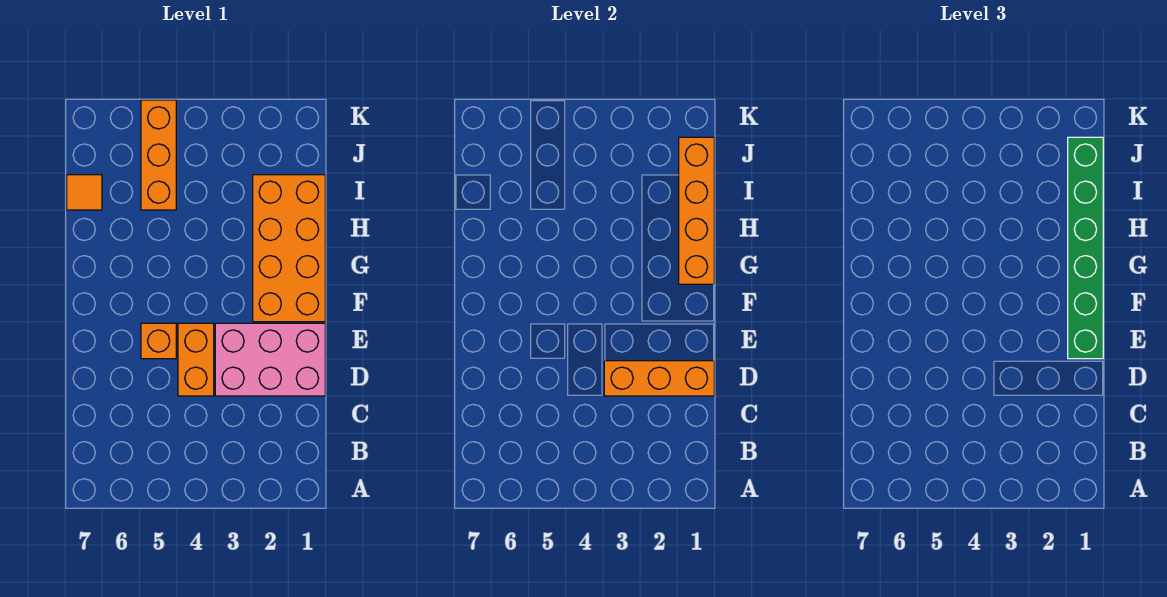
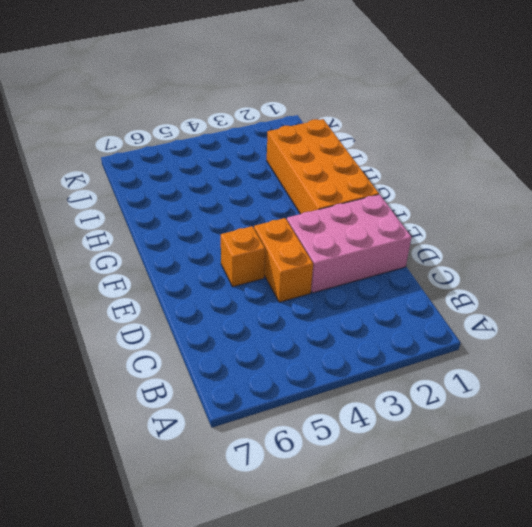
none -> orange brick I5:K5 level 1
none -> orange tile I7 level 1

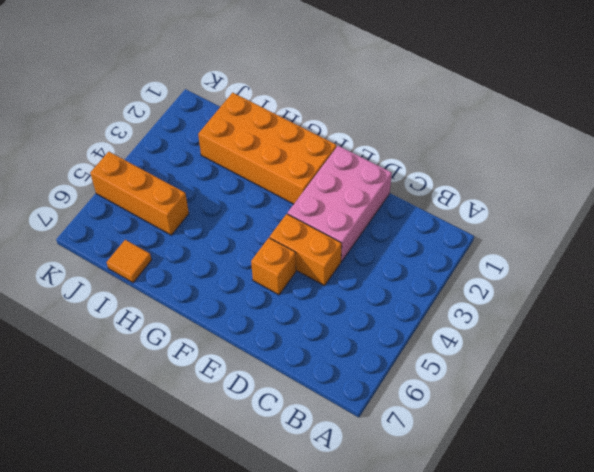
none -> orange brick D1:D3 level 2
none -> orange brick G1:J1 level 2

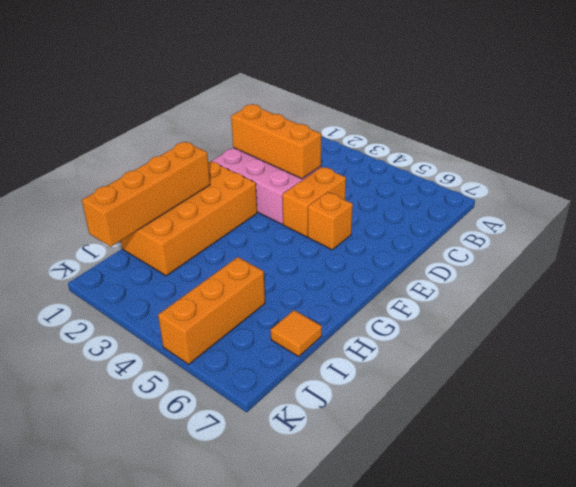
none -> green brick E1:J1 level 3

